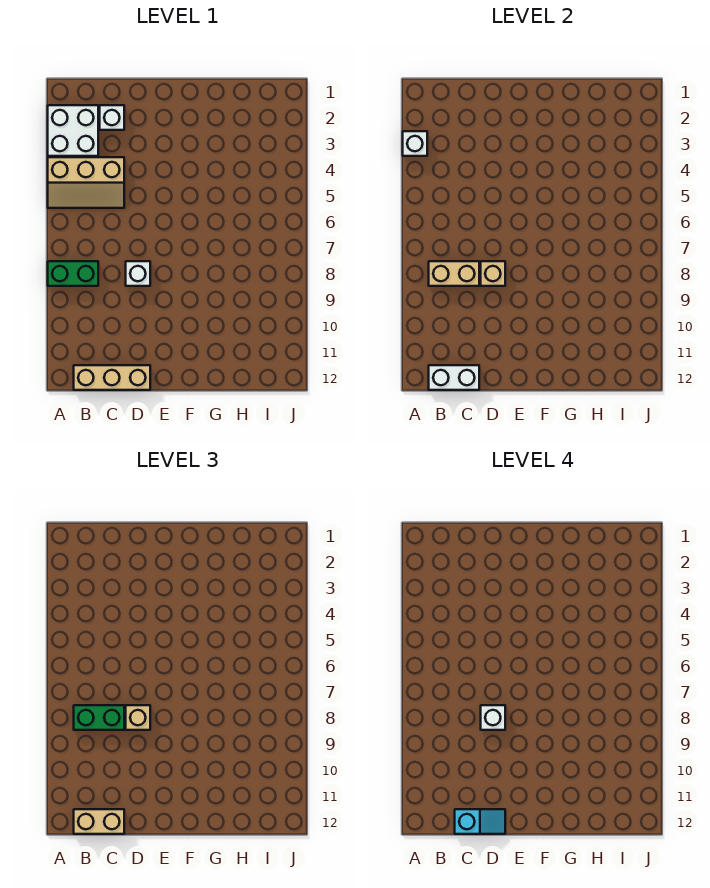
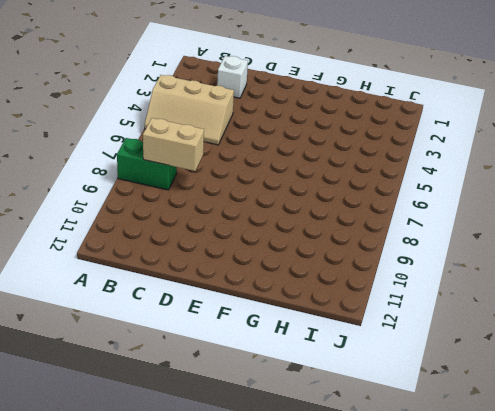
none -> white brick A2:B3 level 1
none -> tan brick B12:D12 level 1
none -> white brick D8 level 1

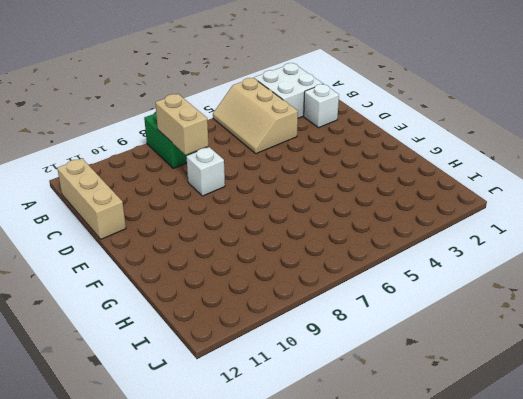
none -> white brick A3 level 2
none -> white brick B12:C12 level 2
none -> tan brick D8 level 2

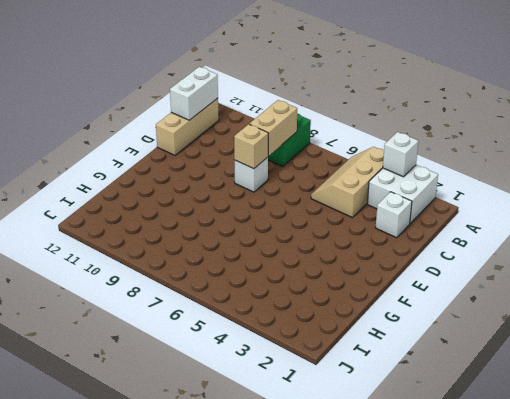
none -> green brick B8:C8 level 3
none -> tan brick B12:C12 level 3
none -> tan brick D8 level 3

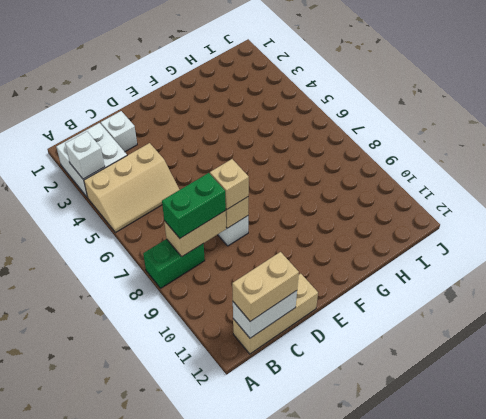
none -> cyan slope C12:D12 level 4 top C
none -> white brick D8 level 4

